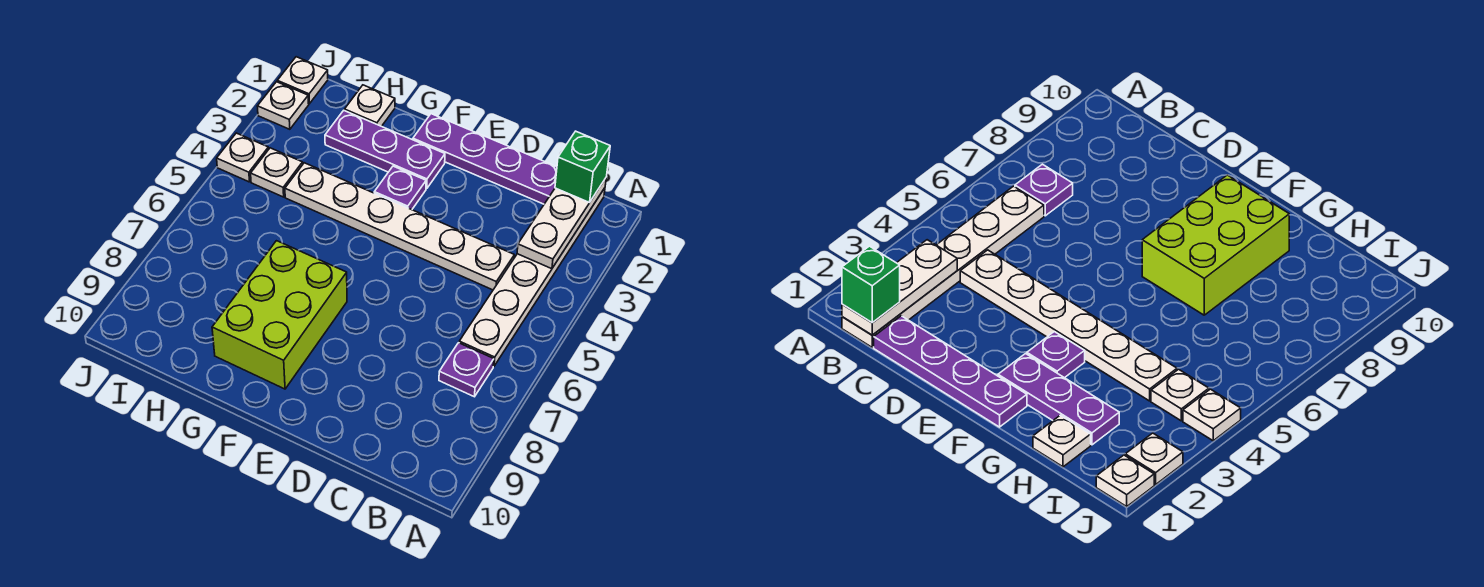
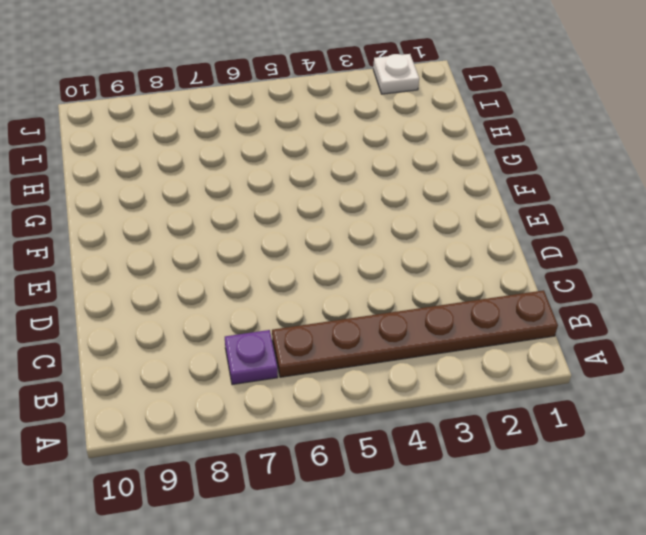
brown plate B1:B6 level 1 -> white plate B1:B6 level 1
none -> purple plate C1:F1 level 1
none -> white plate C4:H4 level 1
none -> purple plate F2:H2 level 1

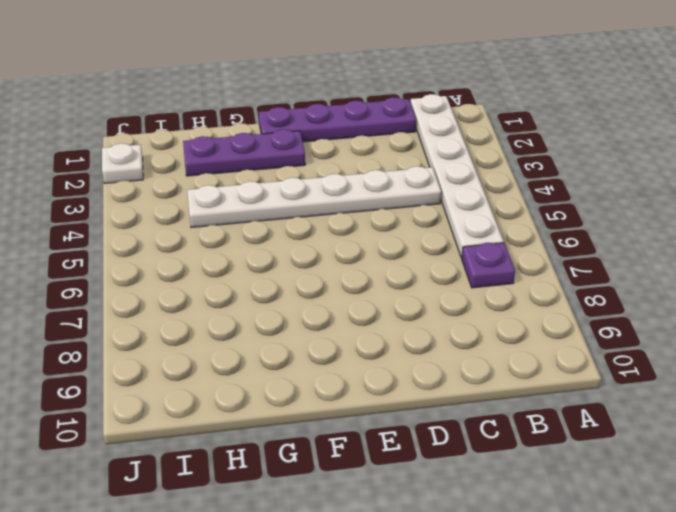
none -> purple plate F3 level 1
none -> lime brick F7:G9 level 1
none -> white plate H1 level 1

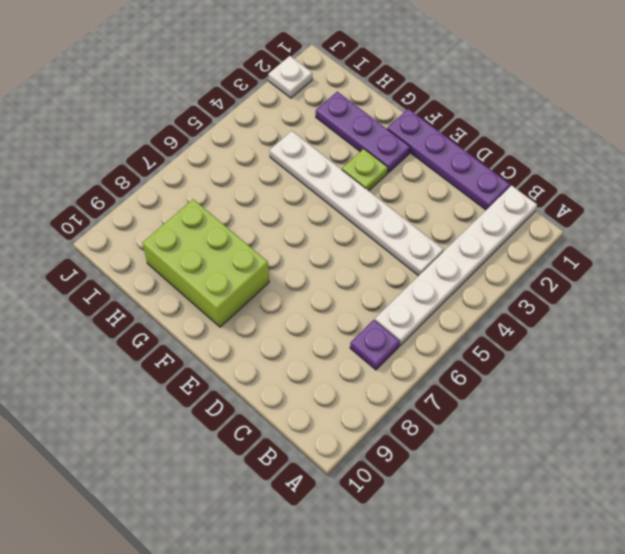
lime plate F3 level 1 -> purple plate F3 level 1
lime brick F8:H9 level 1 -> lime brick F7:G9 level 1
none -> white plate H1 level 1
none -> white plate I4 level 1
none -> white plate J1 level 1

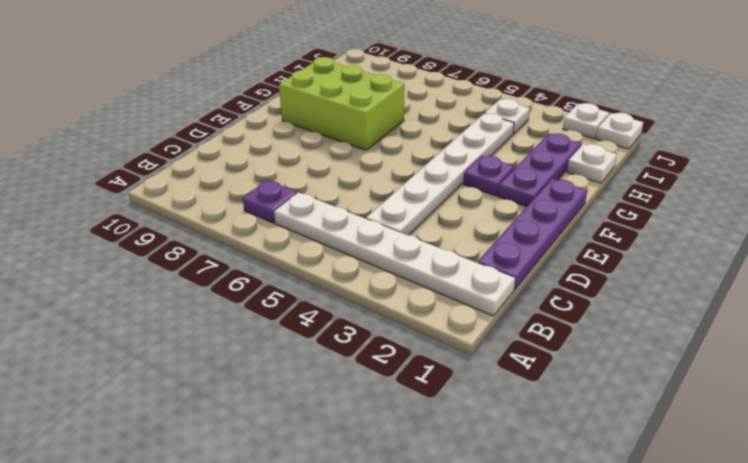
none -> white plate J4 level 1
none -> white plate B1:B3 level 2
none -> green brick B1 level 3

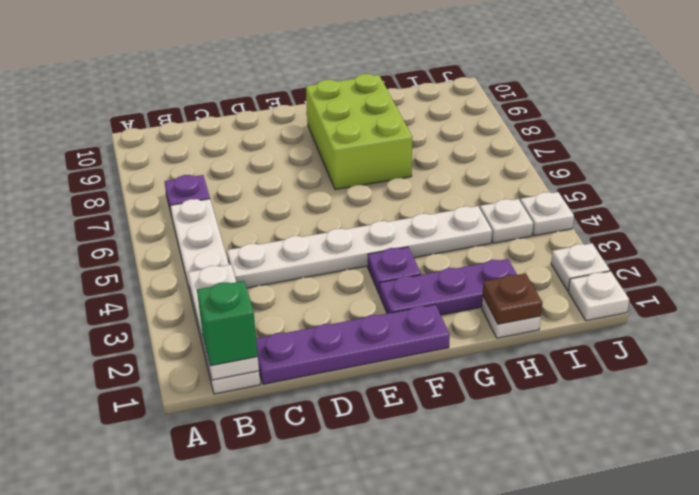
brown plate H1 level 2 -> none

